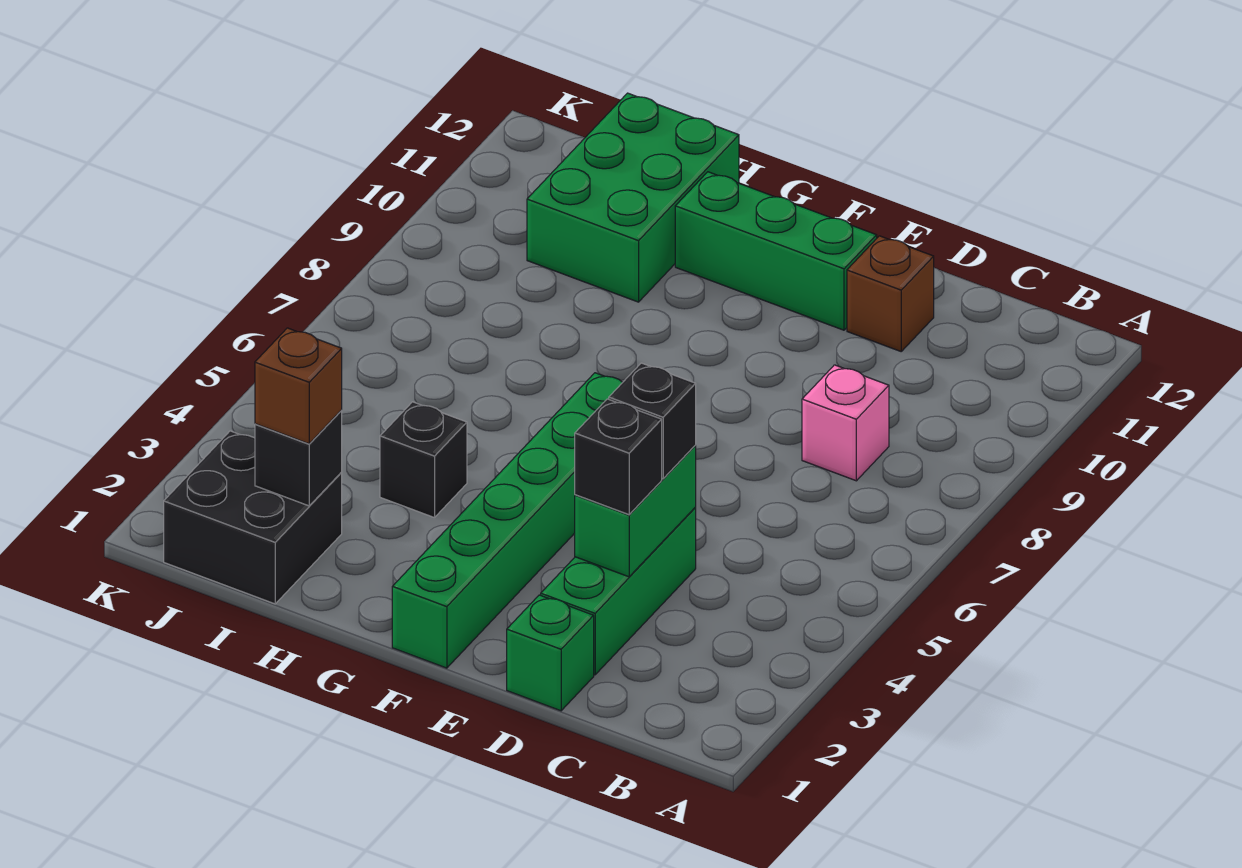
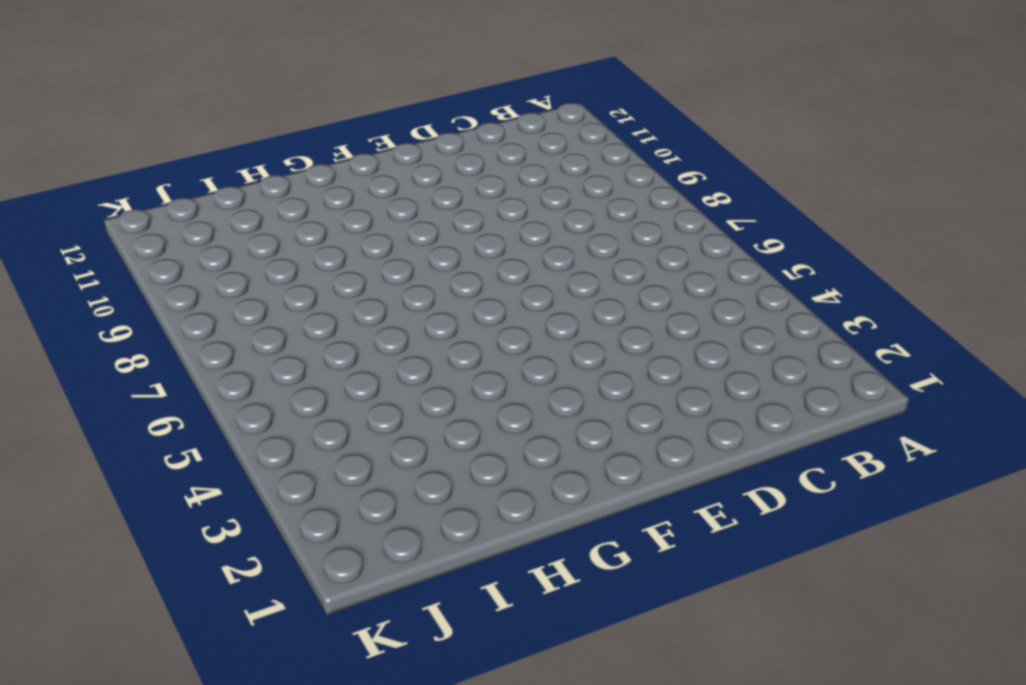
none -> pink brick C8 level 1
none -> green brick D1 level 1
none -> green brick D2:D4 level 1

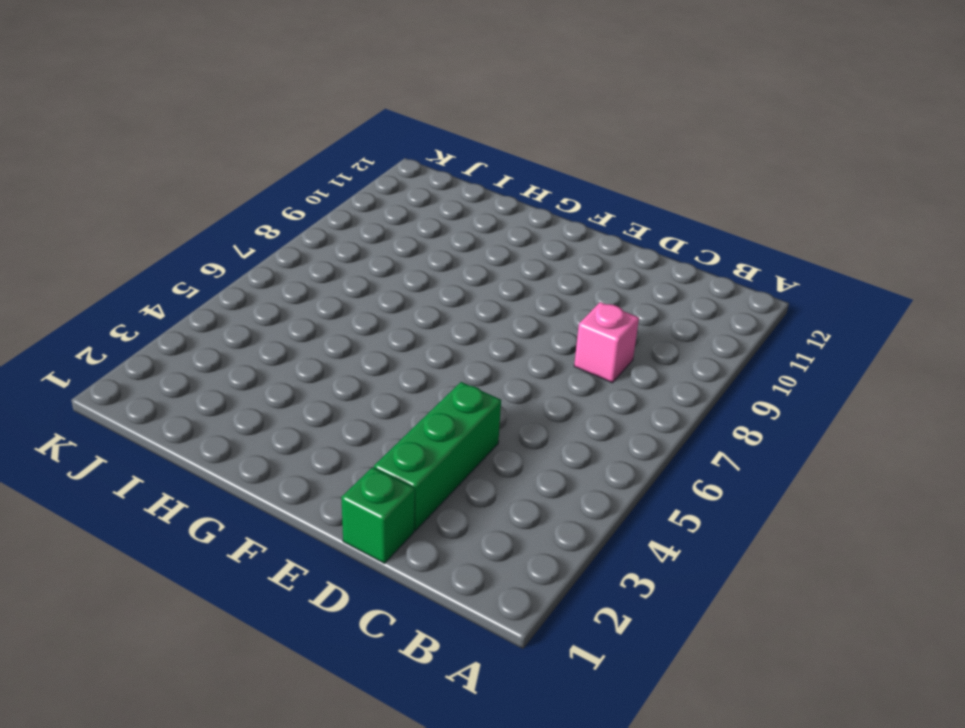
none -> brown brick D11 level 1
none -> green brick E11:G11 level 1
none -> green brick F1:F6 level 1

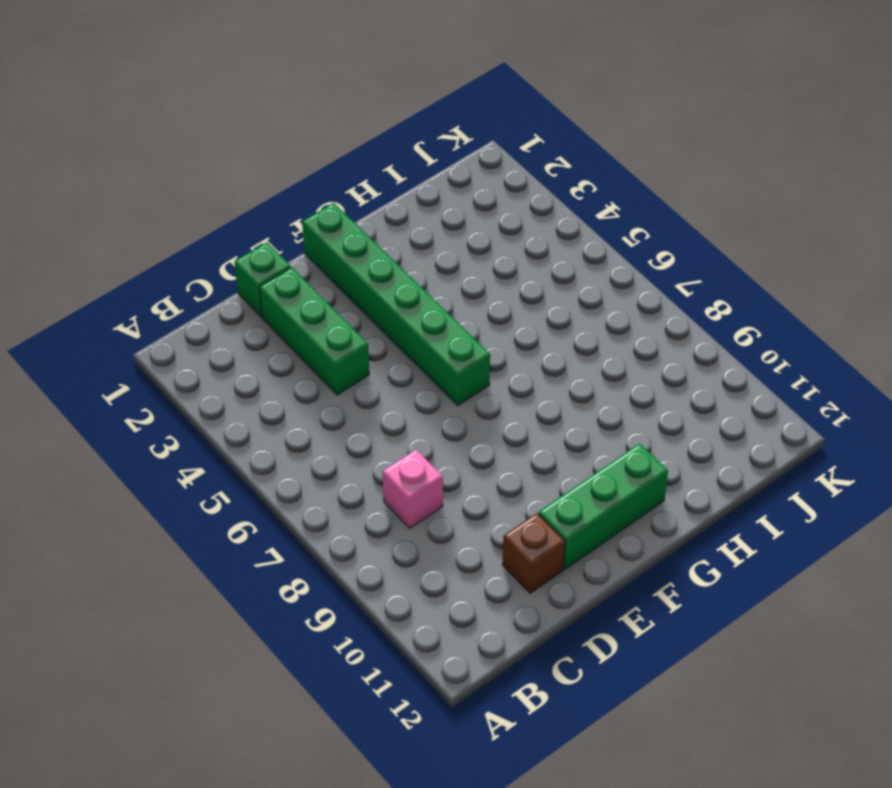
none -> black brick H4 level 1
none -> green brick H10:I12 level 1
none -> black brick I1:J2 level 1

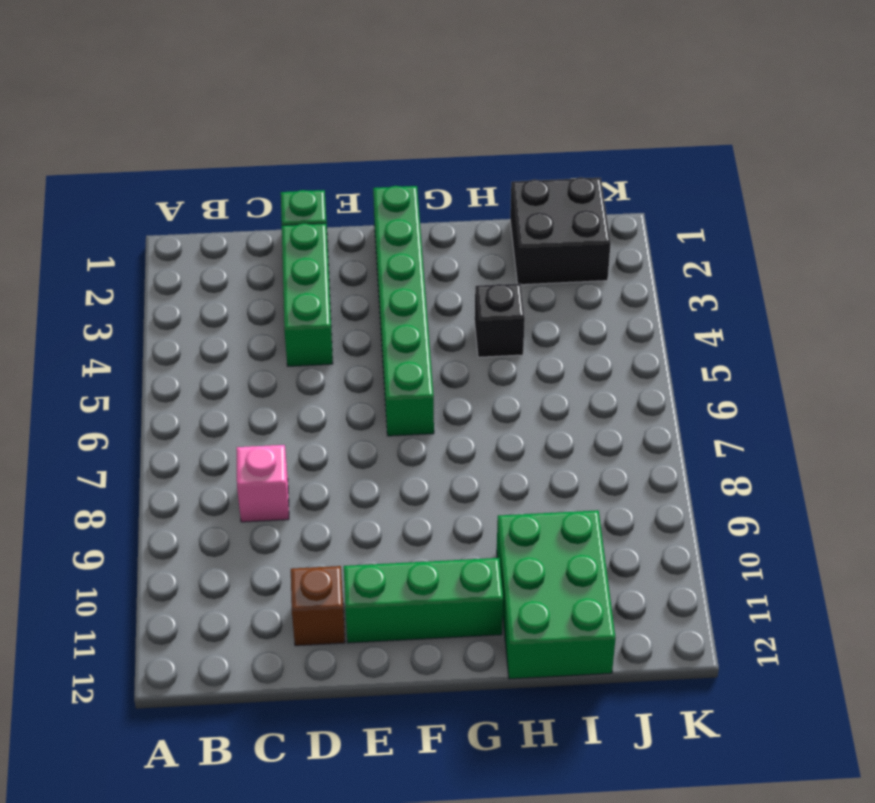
none -> green brick D3:D4 level 2
none -> black brick I2 level 2
none -> black brick D3 level 3

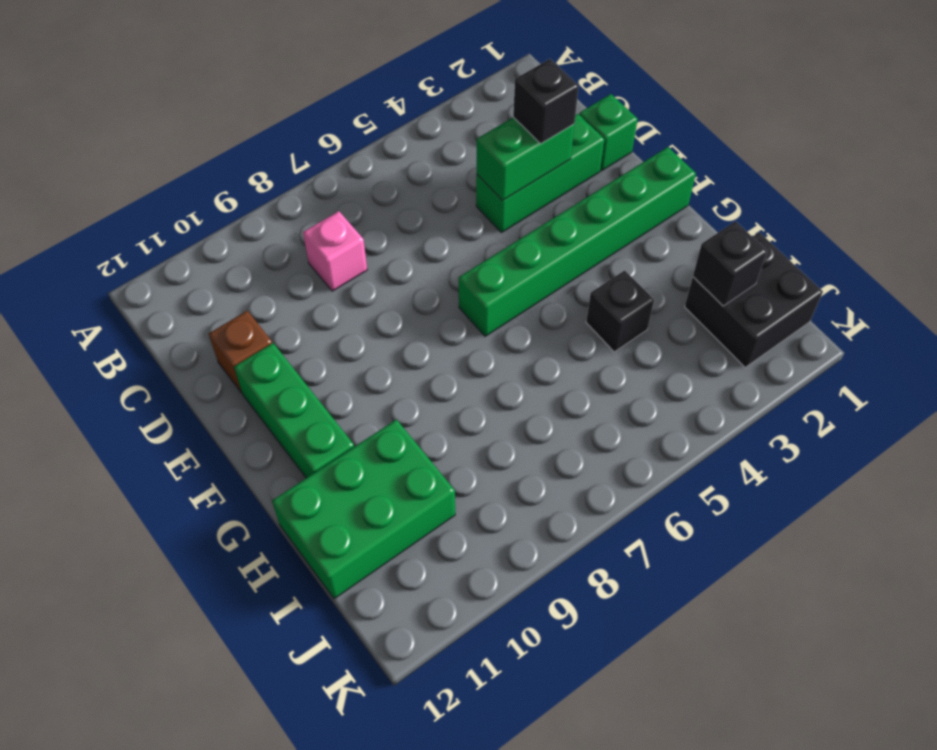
none -> black brick D4 level 3
none -> brown brick I2 level 3

